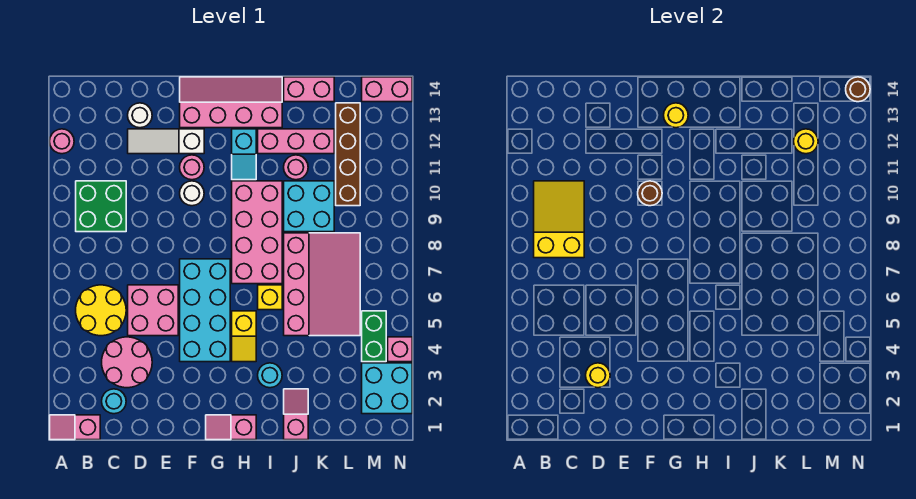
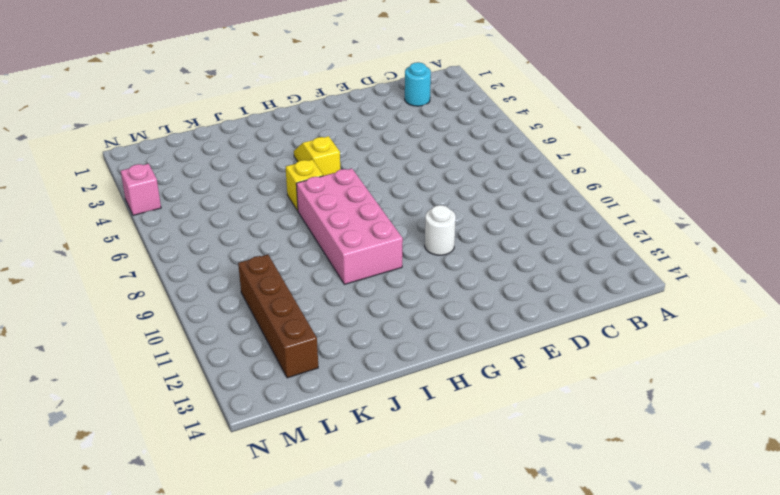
none -> pink slope A1:B1 level 1 top B
none -> pink round brick A12 level 1
none -> yellow round brick B5:C6 level 1
none -> green brick B9:C10 level 1

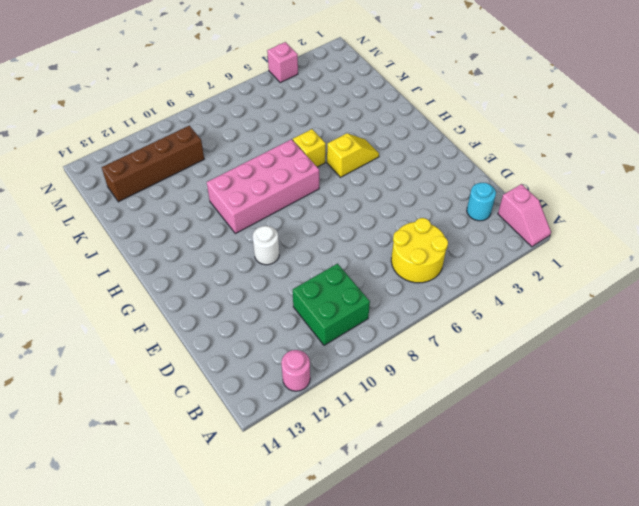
none -> pink round brick C3:D4 level 1
none -> pink brick D5:E6 level 1
none -> white slope D12:F12 level 1 top F
none -> white round brick D13 level 1

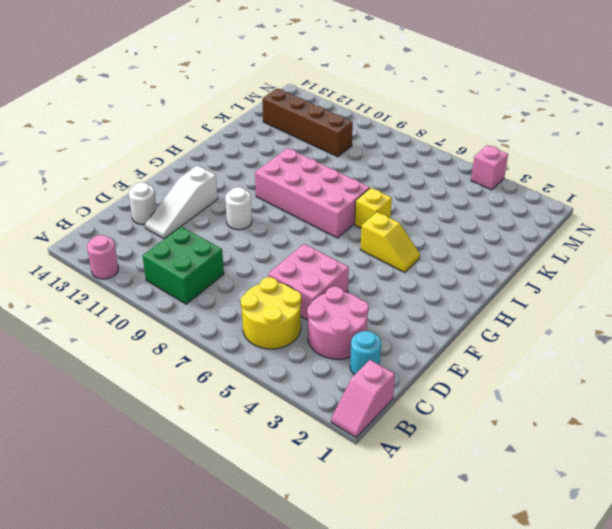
none -> cyan brick F4:G7 level 1
none -> pink round brick F11 level 1
none -> pink slope F13:I14 level 1 top 13
none -> pink slope G1:H1 level 1 top H

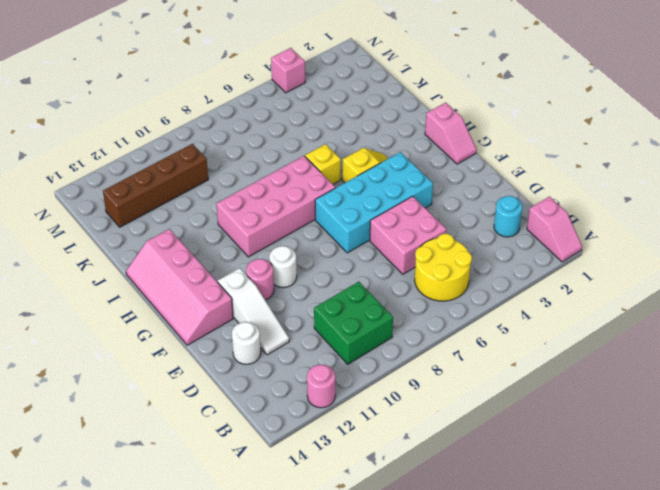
none -> pink round brick C3:D4 level 1
none -> cyan slope H11:H12 level 1 top 12
none -> cyan round brick I3 level 1
none -> pink brick I12:K12 level 1

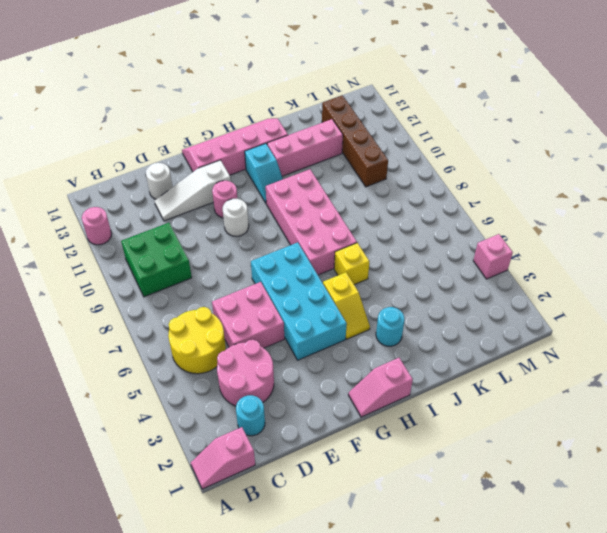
none -> pink slope J1:J2 level 1 top 1
none -> pink slope J5:L8 level 1 top J
none -> cyan brick J9:K10 level 1
none -> pink round brick J11 level 1

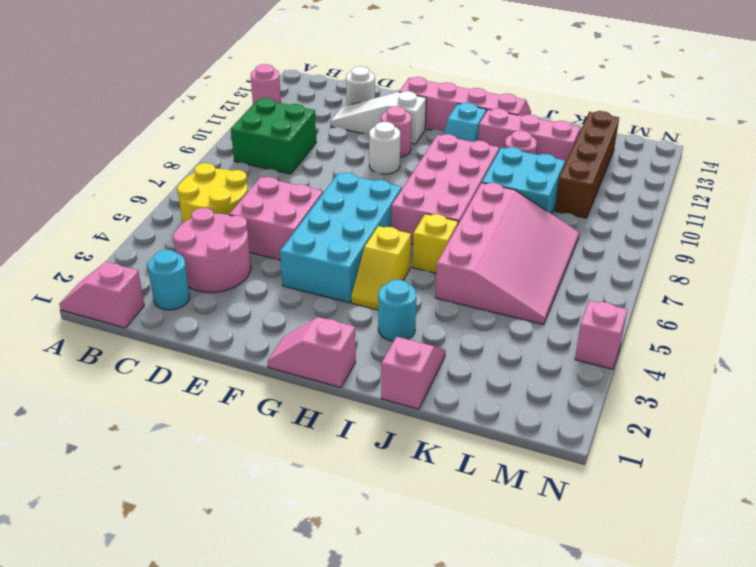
none -> pink brick J14:K14 level 1
none -> cyan brick M2:N3 level 1
none -> green brick M4:M5 level 1
none -> pink brick M14:N14 level 1

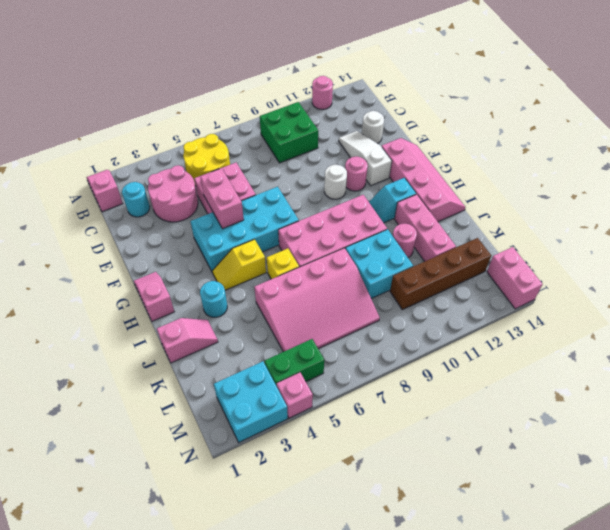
pink brick E5:F5 level 2 -> pink brick J14:K14 level 1
none -> yellow slope B8:C10 level 2 top 8
none -> yellow round brick D3 level 2
none -> brown round brick F10 level 2
none -> yellow round brick G13 level 2

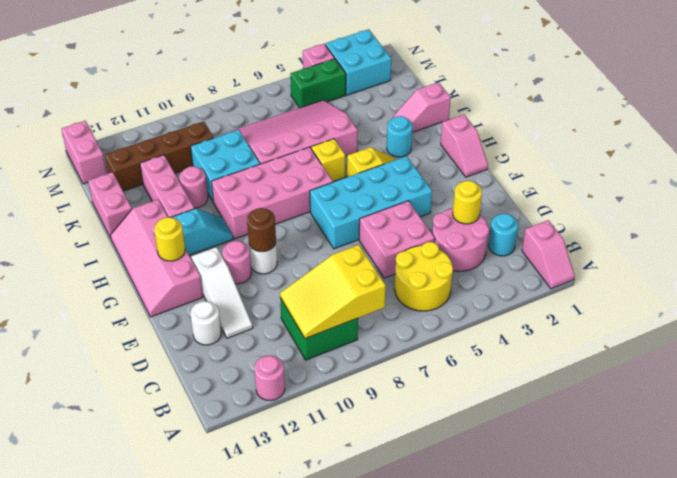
none -> yellow round brick L12 level 2
none -> brown round brick N14 level 2

